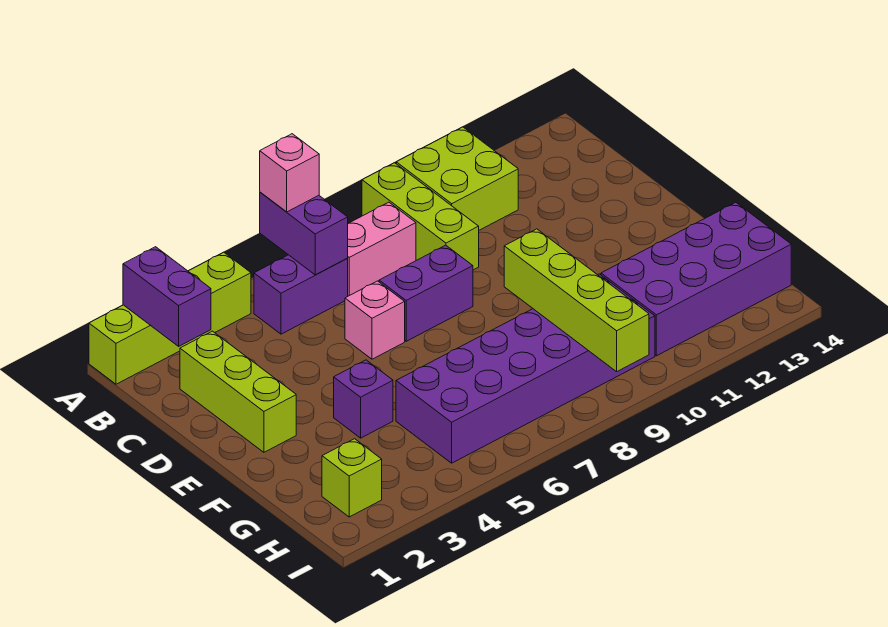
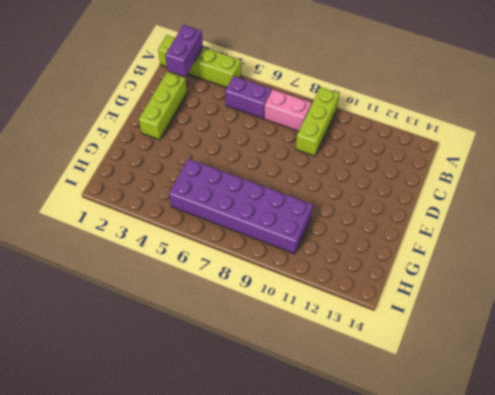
none -> lime brick A10:B11 level 1
none -> pink brick D6 level 1
none -> purple brick D7:D8 level 1

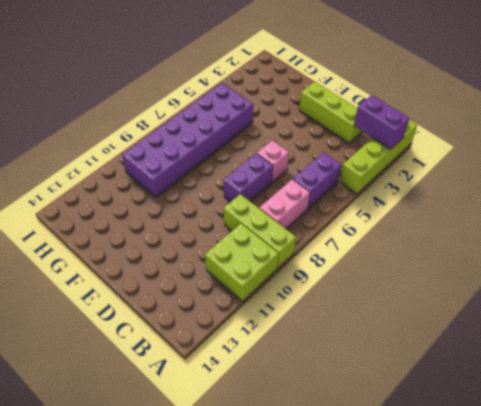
none -> purple brick F4 level 1
none -> purple brick G11:H14 level 1
none -> lime brick H2 level 1

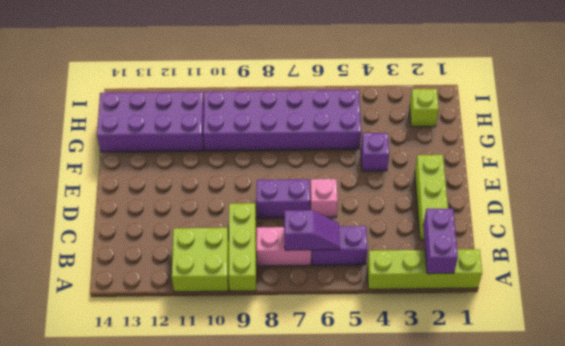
purple slope B6:B7 level 2 top 7 -> purple brick A6:B6 level 2
none -> lime brick F9:I9 level 2
none -> pink brick A6 level 3

